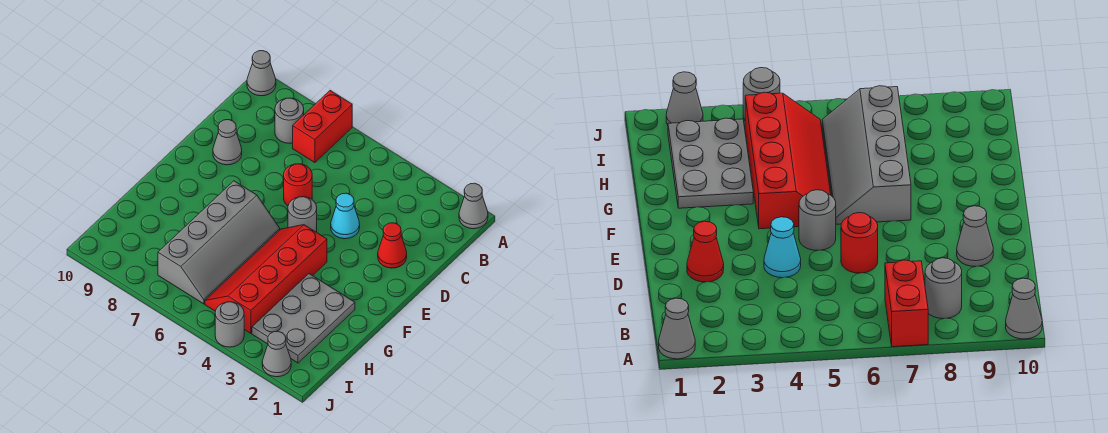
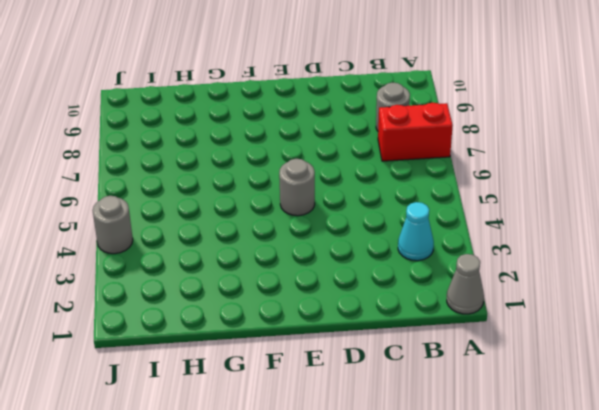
cyan cone B3 level 1 -> cyan cone D4 level 1
none -> grey cone A10 level 1
none -> red cone D2 level 1
none -> red round brick D6 level 1

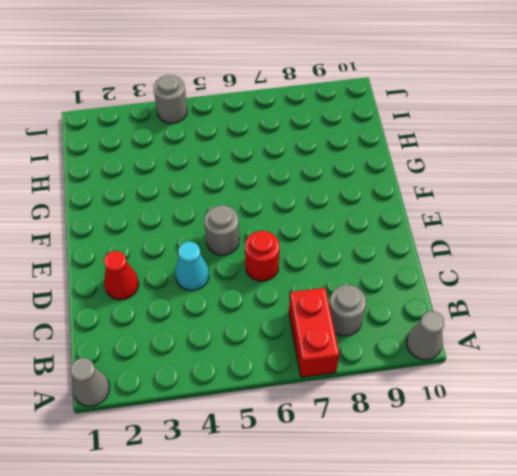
none -> grey cone D9 level 1
none -> red slope F4:I5 level 1 top 4
none -> grey slope F6:I7 level 1 top 7

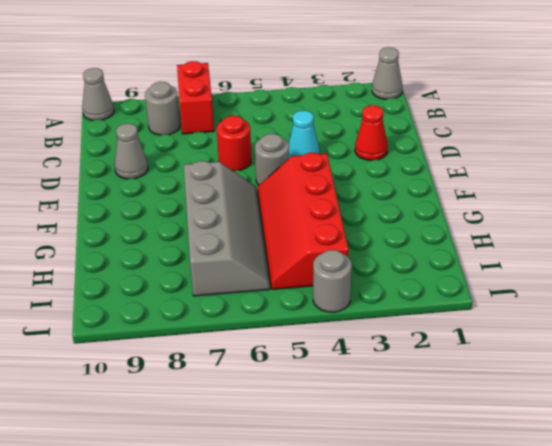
none -> grey plate G2:I3 level 1
none -> grey cone J2 level 1

